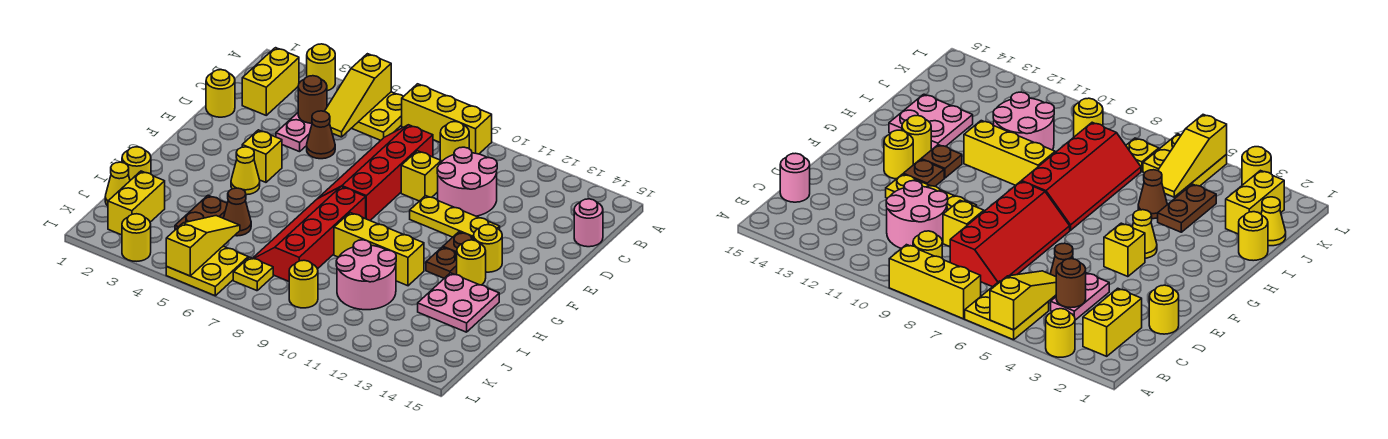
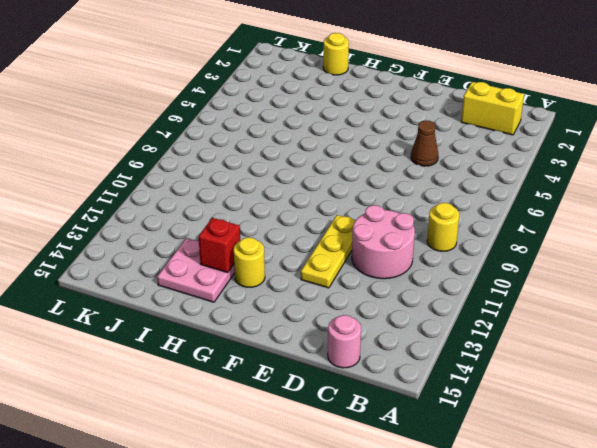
red brick H13 level 2 -> none
none -> yellow round brick A3 level 1
none -> yellow plate A5:B6 level 1
none -> yellow brick A7:A9 level 1
none -> pink plate C4:D4 level 1

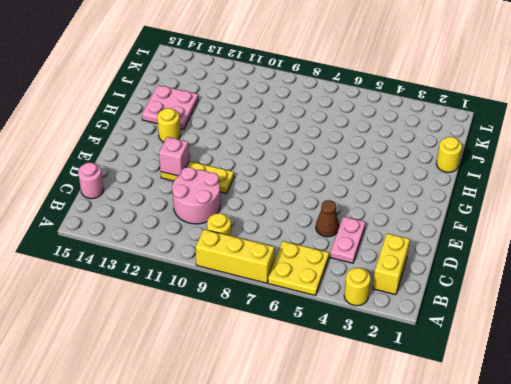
pink brick E12 level 2 -> none
none -> red slope C7:F8 level 1 top 8
none -> yellow round brick D1 level 1
none -> yellow brick D9 level 1
none -> yellow brick F4 level 1

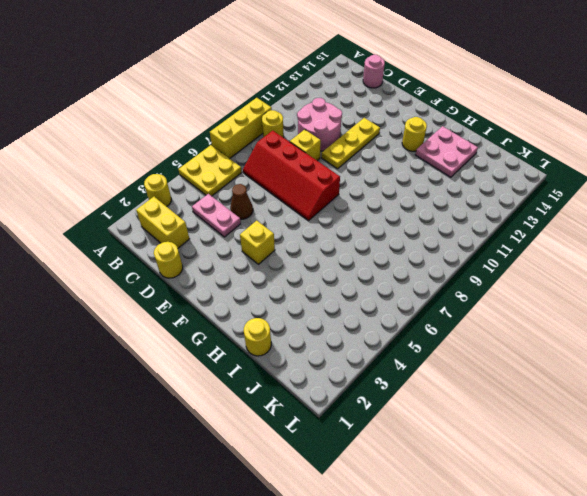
none -> brown plate F12 level 1
none -> yellow round brick F13 level 1
none -> yellow cone G4 level 1
none -> red slope G7:J8 level 1 top 8

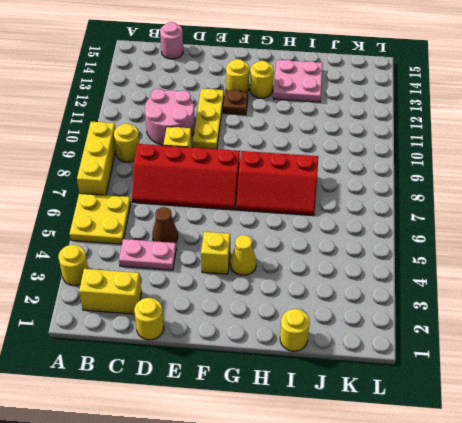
red slope G7:I8 level 1 top 8 -> red slope G7:J8 level 1 top 8
none -> brown plate G12 level 1
none -> yellow brick H9:H11 level 1
none -> brown plate I4:J4 level 1
none -> brown cone I5 level 1

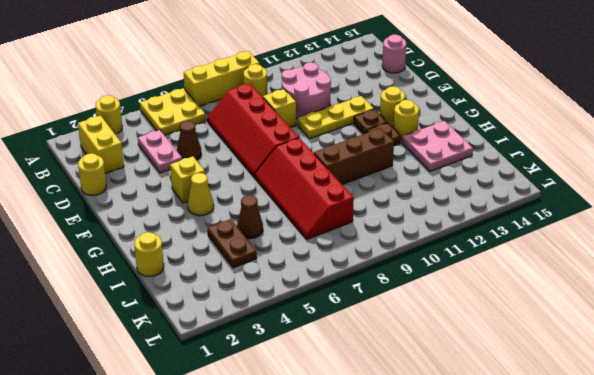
brown brick H9:H11 level 1 -> yellow brick H9:H11 level 1
none -> pink round brick I10:J11 level 1
none -> yellow cone J1 level 1
none -> yellow brick J2:K2 level 1
none -> yellow plate K5:L6 level 1

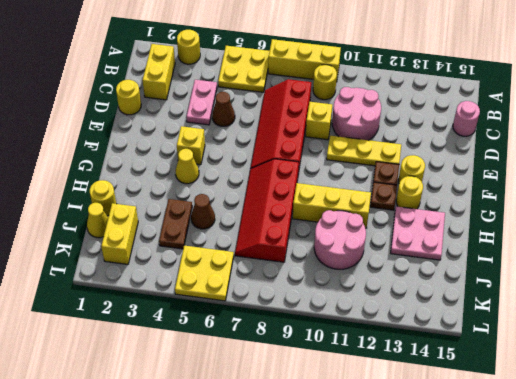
none -> yellow plate K7 level 1
none -> yellow round brick K9 level 1
none -> yellow round brick L3 level 1
none -> yellow slope A5:C5 level 2 top A

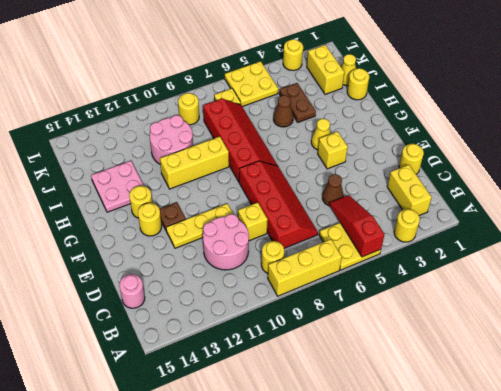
red slope A5:C5 level 2 top A -> yellow slope A5:C5 level 2 top A
none -> pink plate C4:D4 level 1
none -> brown plate G12 level 1
none -> brown round brick C4 level 2
none -> yellow slope J5:L5 level 2 top L

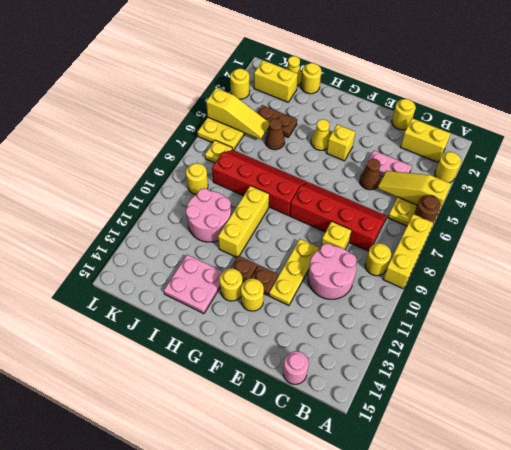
brown round brick A6 level 2 -> brown round brick C4 level 2

